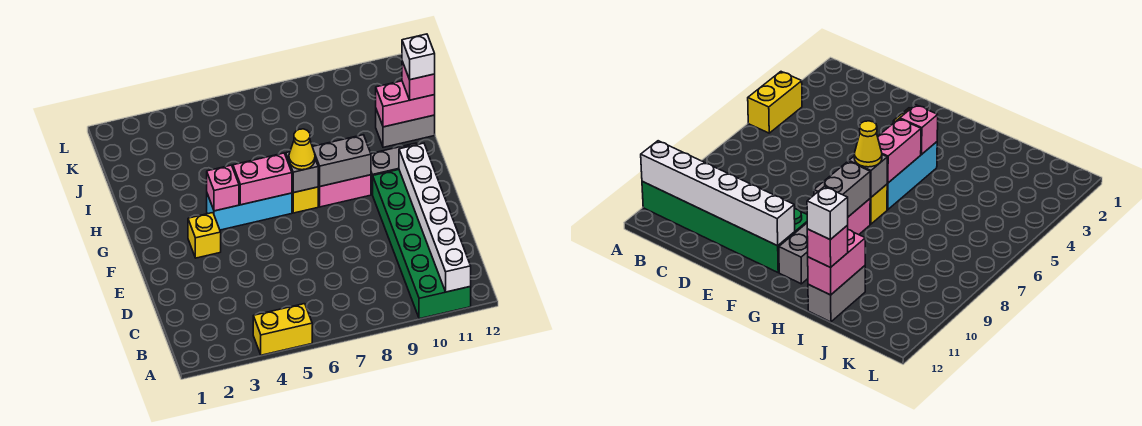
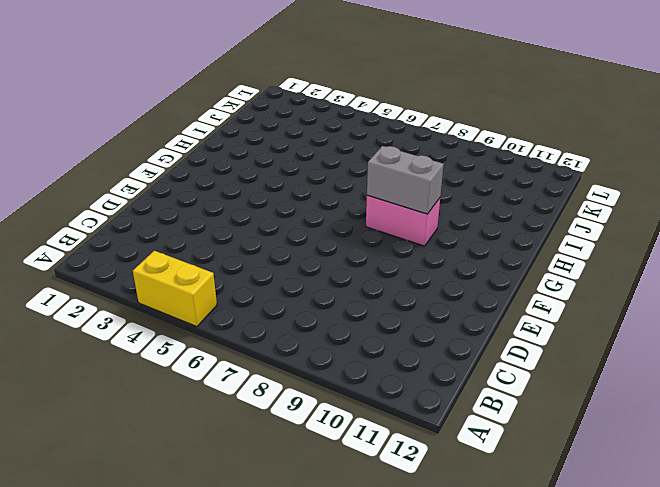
none -> green brick A10:F11 level 1
none -> yellow brick F3 level 1
none -> cyan brick G4:G6 level 1

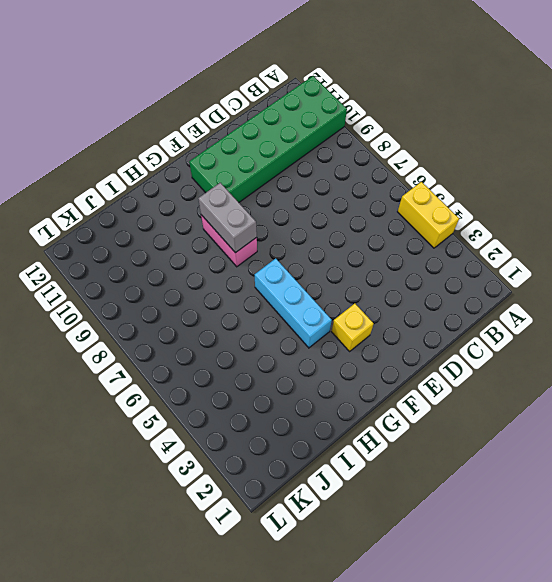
none -> yellow brick G7 level 1
none -> grey brick G10:G11 level 1
none -> grey brick I11:I12 level 1

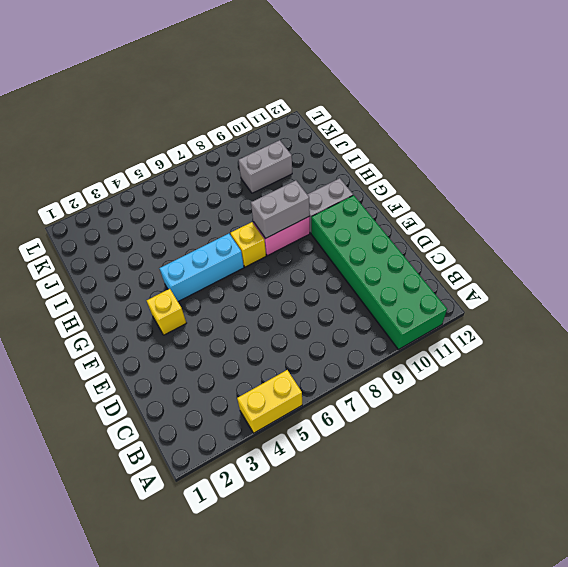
grey brick J9:J10 level 1 -> grey brick I11:I12 level 1
none -> white brick A11:F11 level 2
none -> pink brick G4 level 2
none -> pink brick G5:G6 level 2

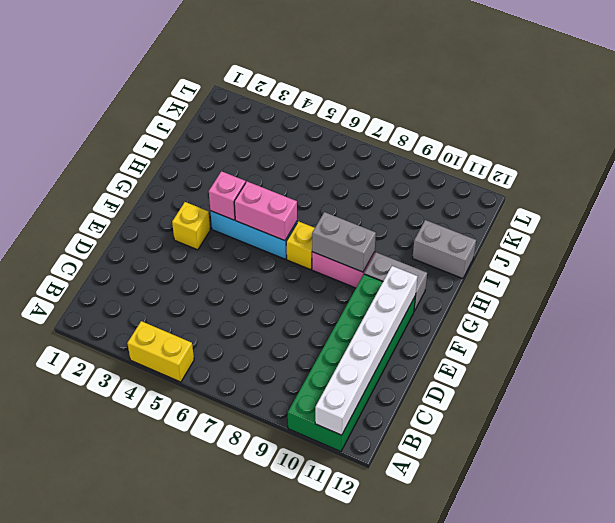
none -> grey brick G7 level 2
none -> pink brick I11:I12 level 2
none -> yellow cone G7 level 3

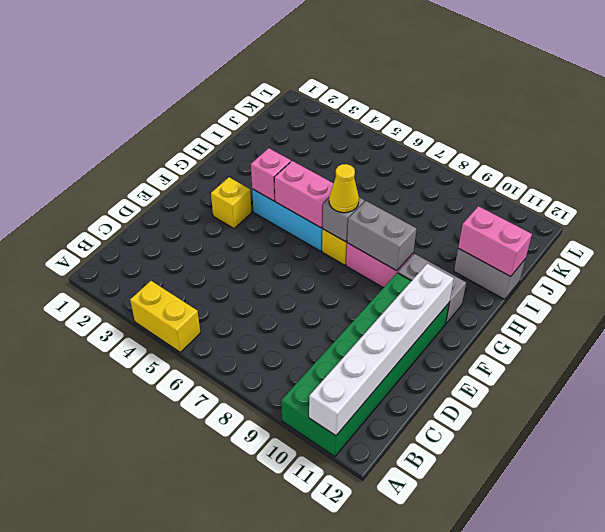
none -> pink brick I12 level 3
none -> white brick I12 level 4

